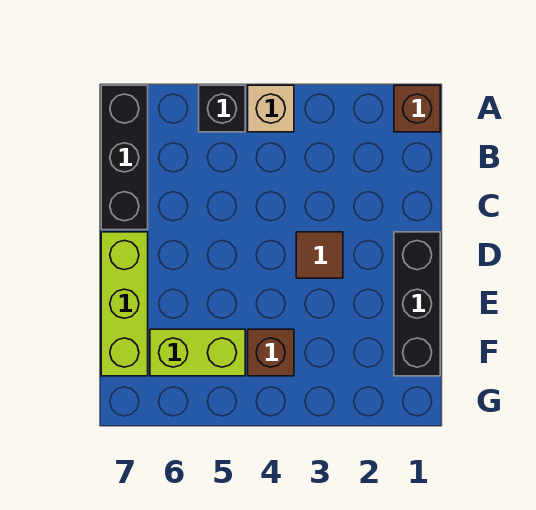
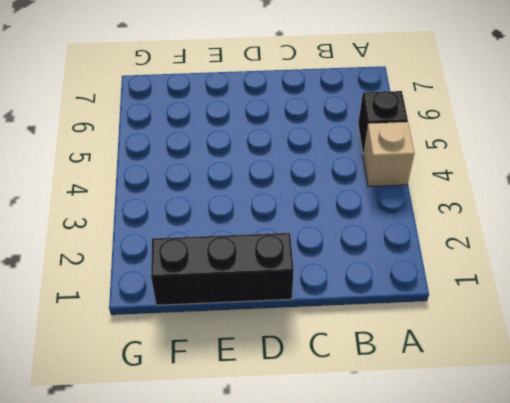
none -> brown brick A1 level 1
none -> black brick A7:C7 level 1

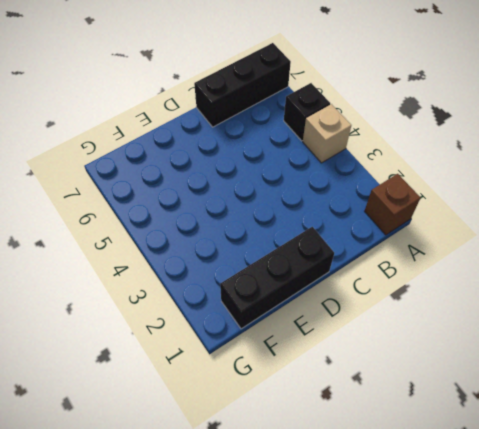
none -> brown tile D3 level 1
none -> lime brick D7:F7 level 1

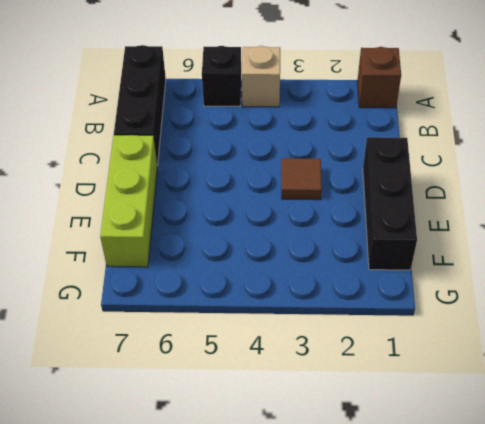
none -> brown brick F4 level 1
none -> lime brick F5:F6 level 1

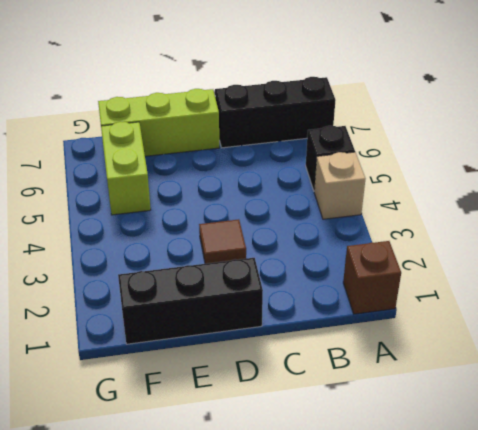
none -> brown brick F4 level 1

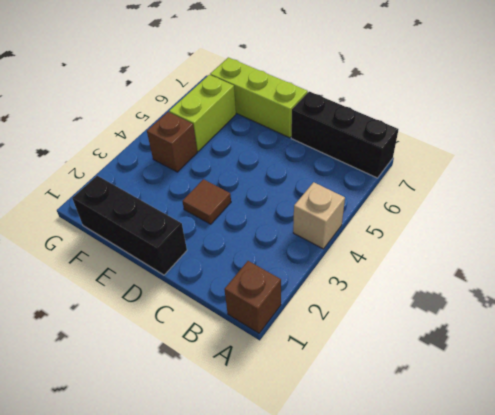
none -> black brick A5 level 1

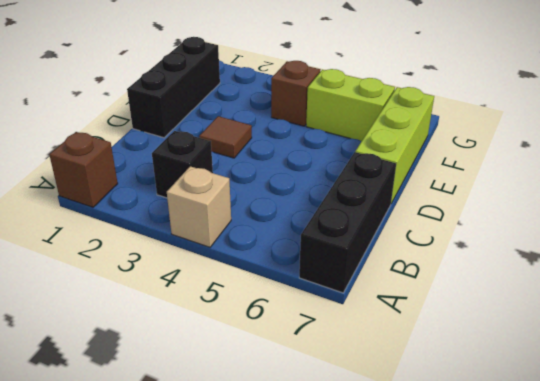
black brick B3 level 1 -> black brick A5 level 1

